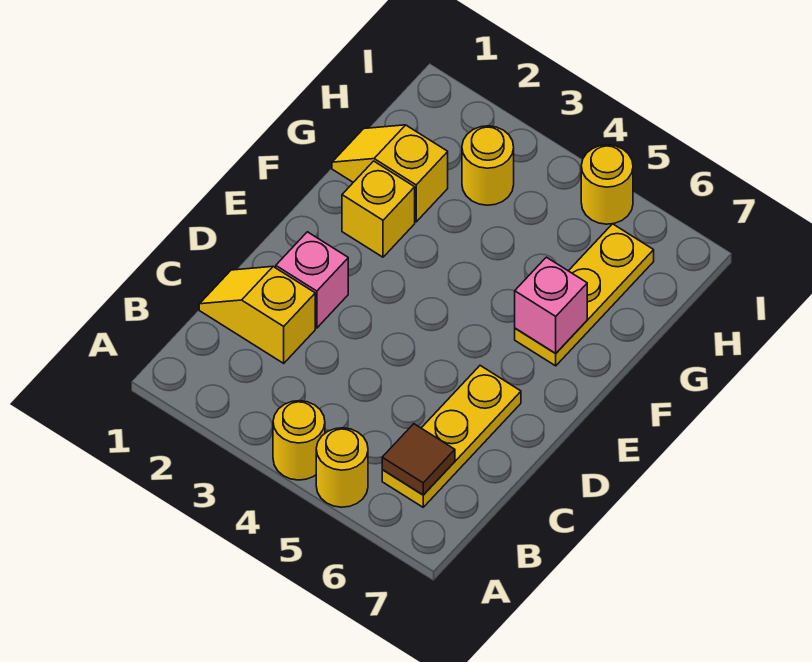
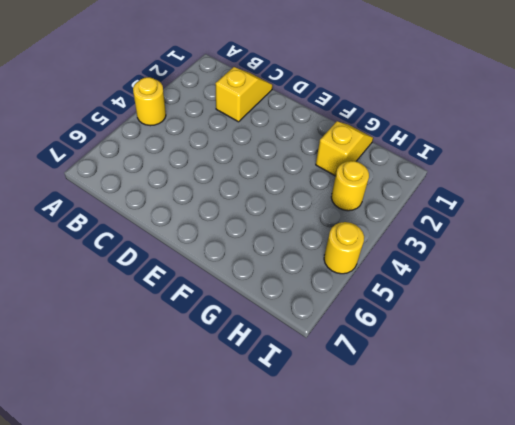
none -> yellow round brick A5 level 1
none -> yellow plate B6:D6 level 1
none -> pink brick D2 level 1

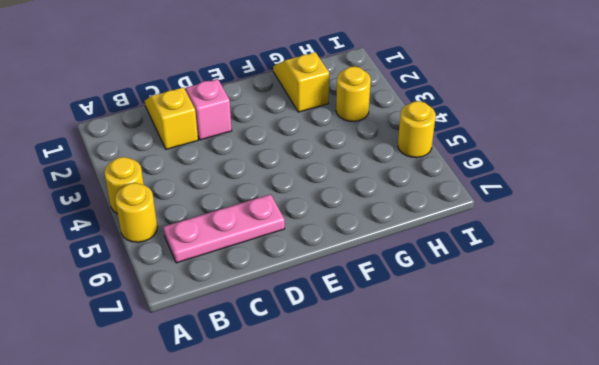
pink plate B6:D6 level 1 -> yellow plate B6:D6 level 1
none -> yellow brick F2 level 1
none -> yellow plate F6:H6 level 1
none -> brown tile B6 level 2

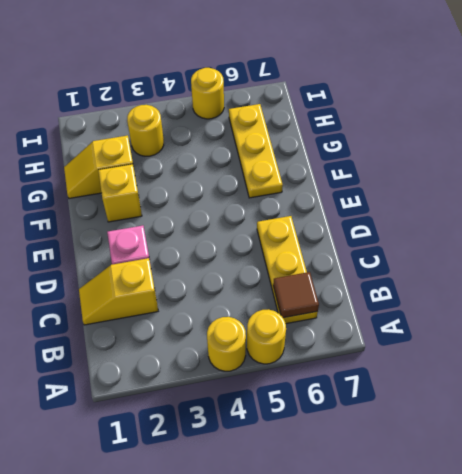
none -> pink brick F6 level 2

